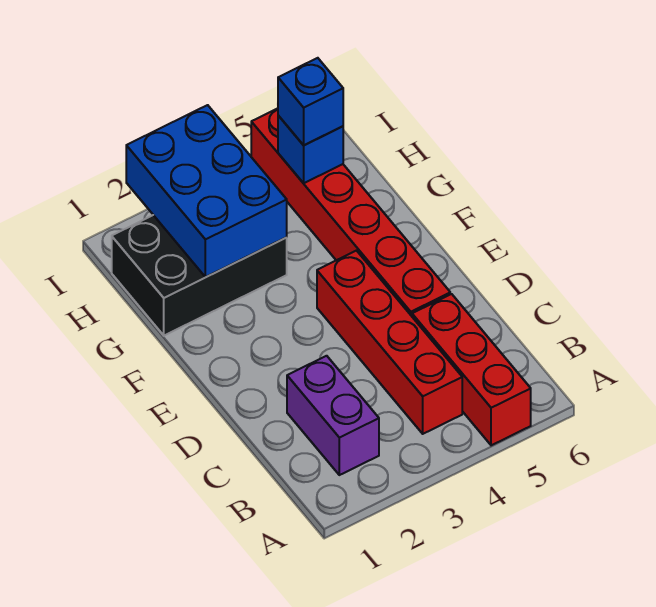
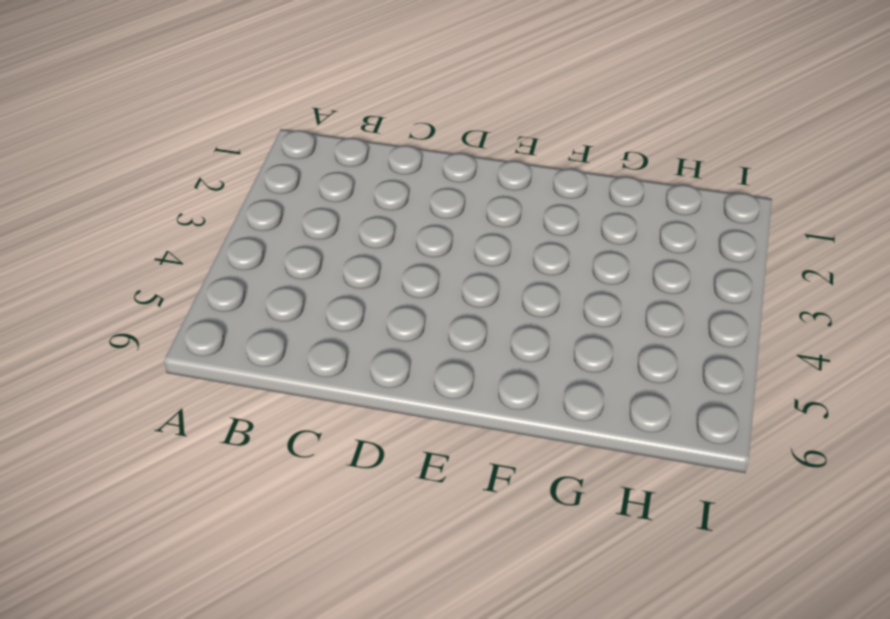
none -> red brick A5:C5 level 1
none -> purple brick B2:C2 level 1

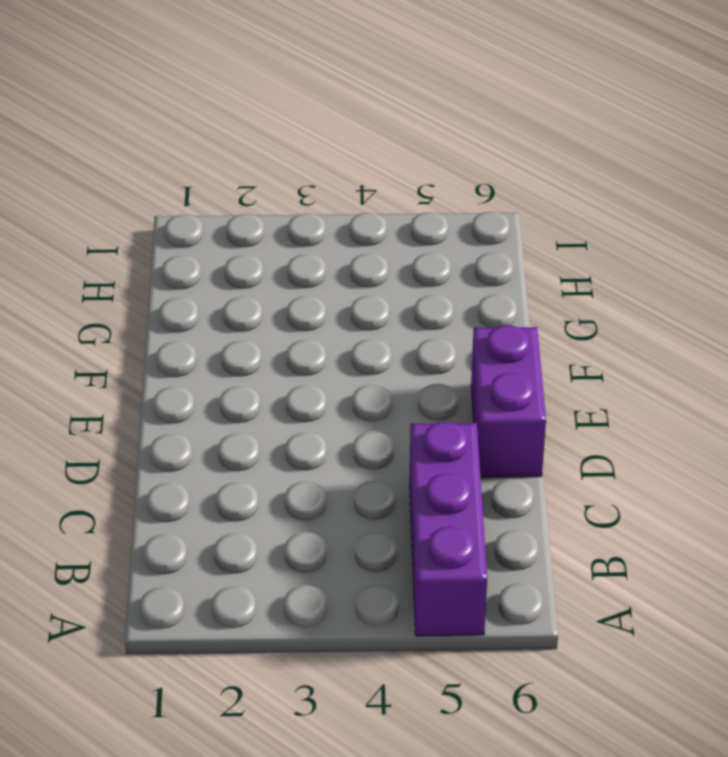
purple brick A5:C5 level 1 -> red brick A5:C5 level 1
purple brick D6:E6 level 1 -> purple brick B2:C2 level 1
none -> red brick B4:E4 level 1
none -> red brick D5:I5 level 1

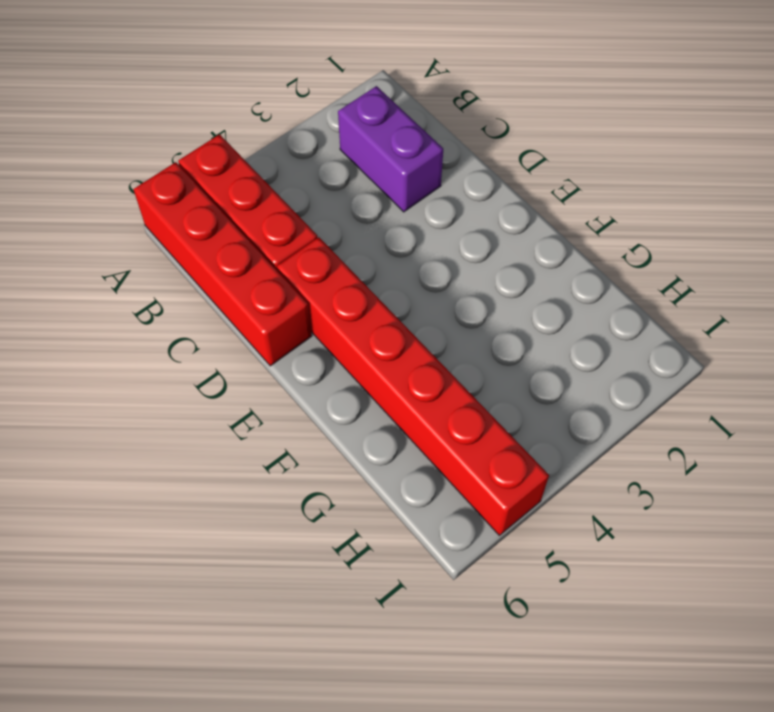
red brick A6:D6 level 1 -> red brick B4:E4 level 1
none -> black brick G1:H3 level 1
none -> blue brick G2:I3 level 2

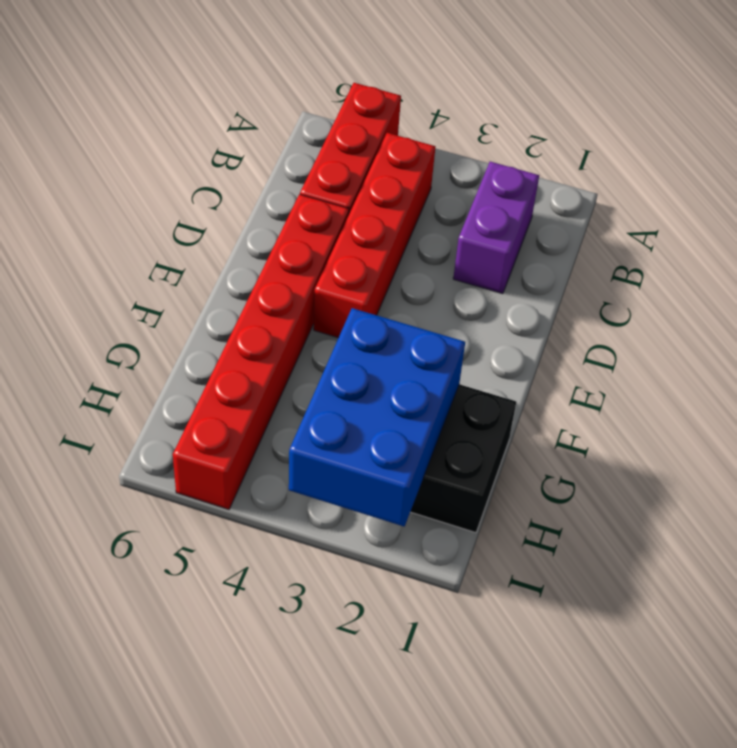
none -> blue brick H5 level 2
none -> blue brick H5 level 3

